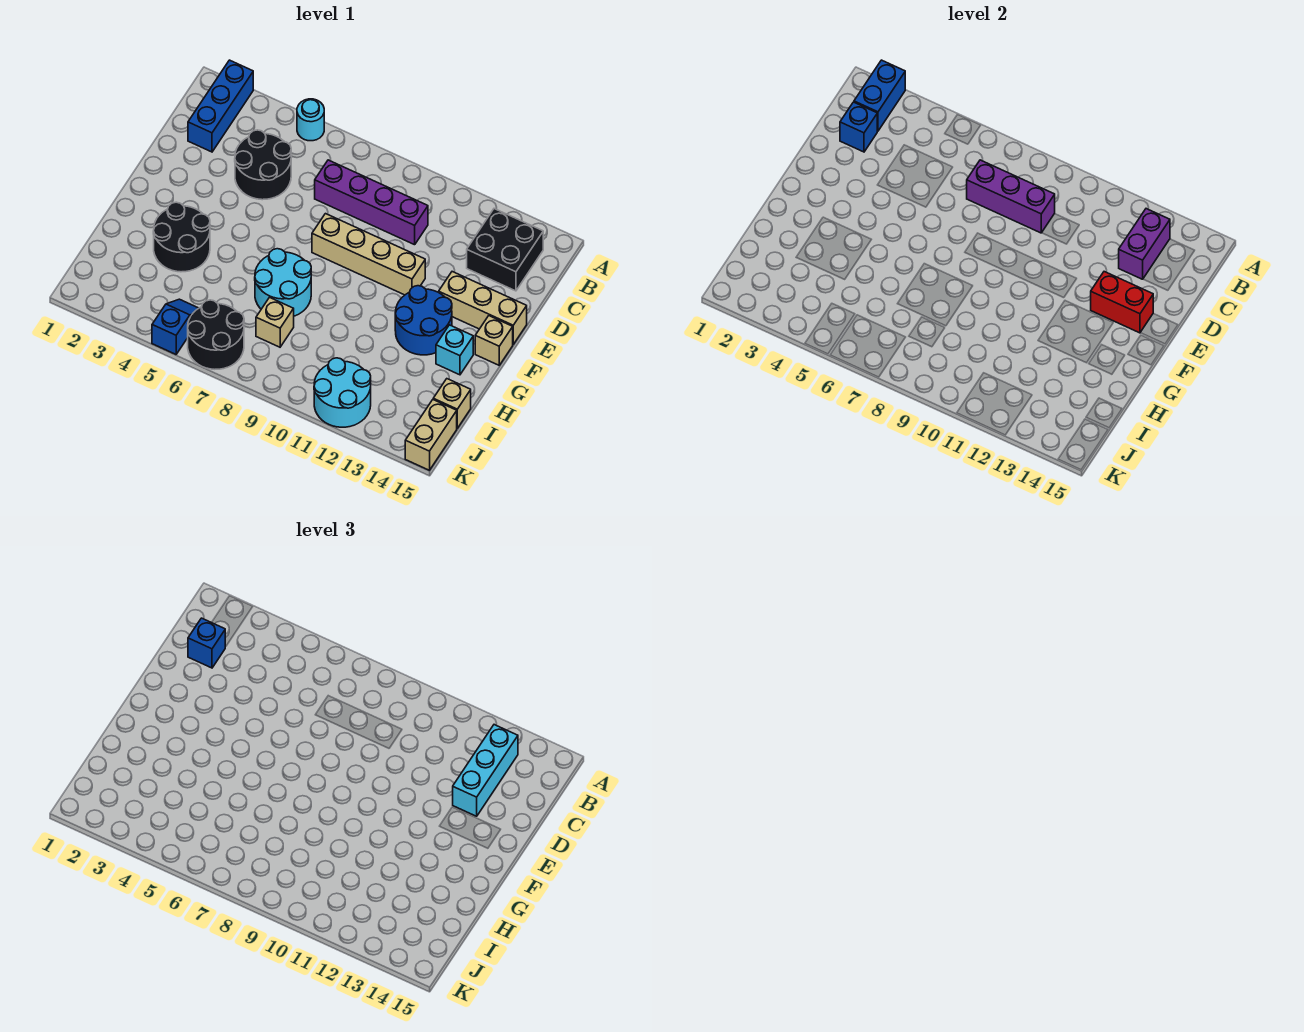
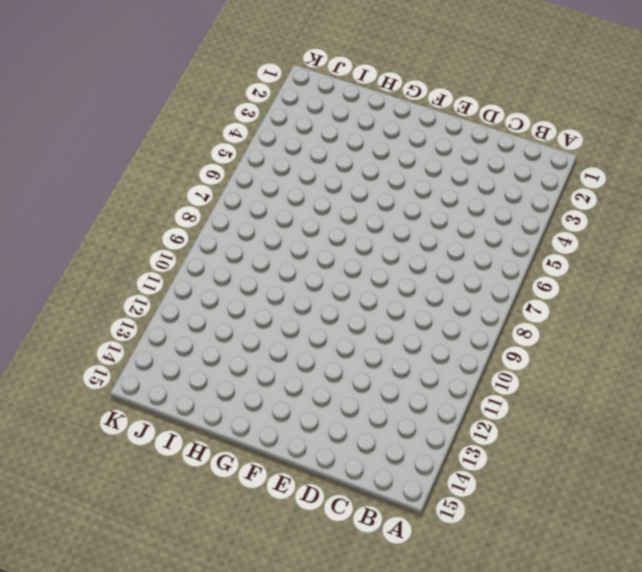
none -> blue brick A2:C2 level 1
none -> cyan round brick A5 level 1
none -> black brick B13:C14 level 1

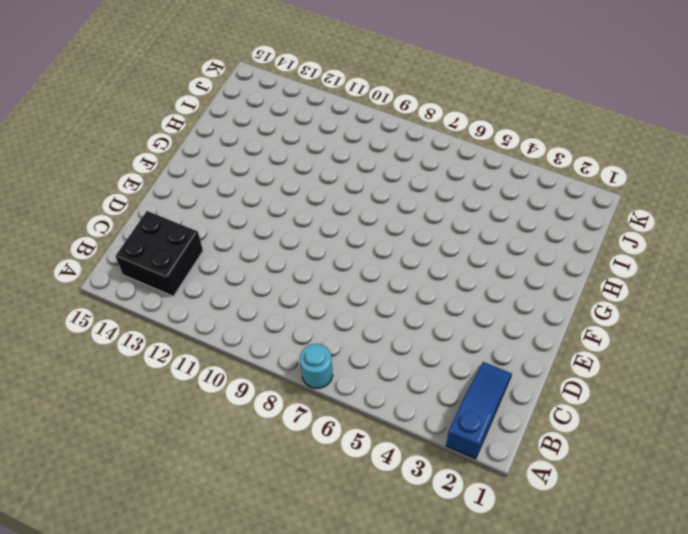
blue slope A2:C2 level 1 top A -> blue brick A2:C2 level 1
cyan round brick A7 level 1 -> cyan round brick A5 level 1
none -> black round brick C4:D5 level 1
none -> purple brick C7:C10 level 1
none -> tan brick E8:E11 level 1

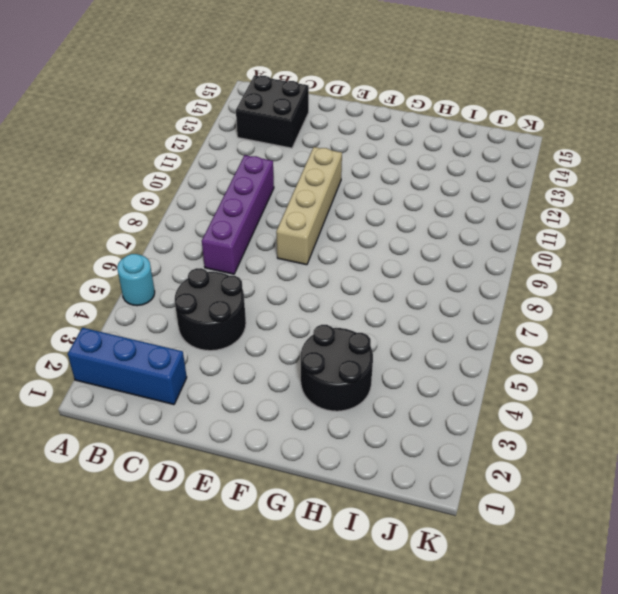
none -> tan brick E13:E15 level 1
none -> blue round brick F12:G13 level 1
none -> tan brick F15 level 1

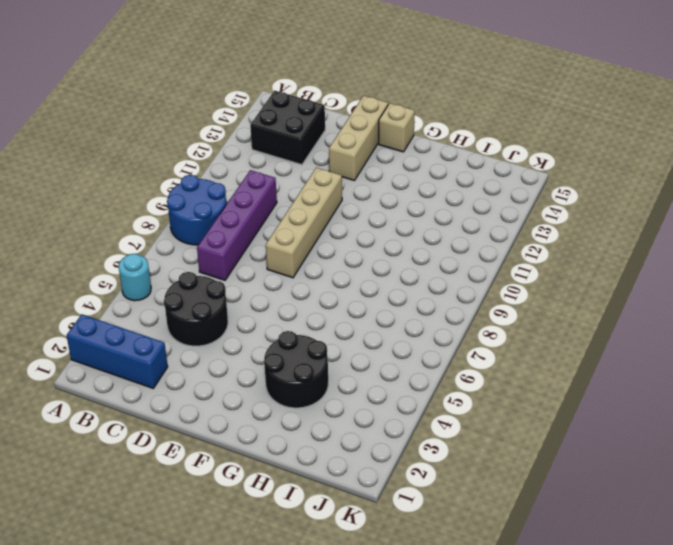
blue round brick A8:B9 level 1 -> blue round brick F12:G13 level 1
none -> cyan round brick G7:H8 level 1
none -> cyan brick G14 level 1
none -> tan brick I8 level 1

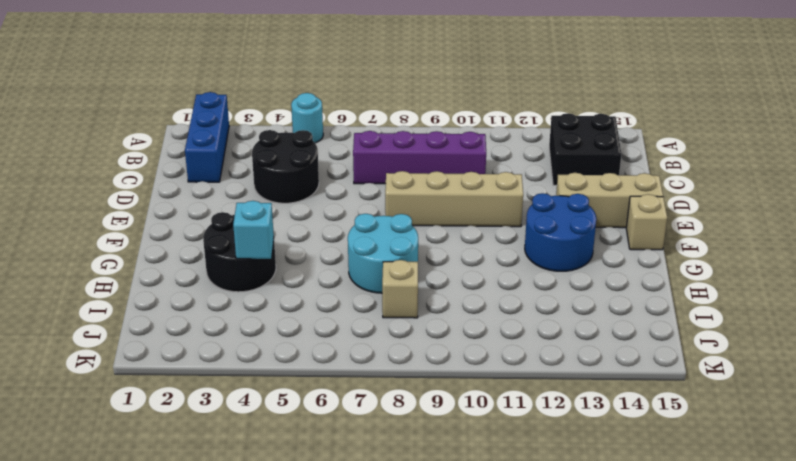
cyan brick H4 level 2 -> cyan brick G14 level 1
none -> tan brick I15 level 1
none -> blue slope J5:K5 level 1 top K
none -> black round brick J6:K7 level 1

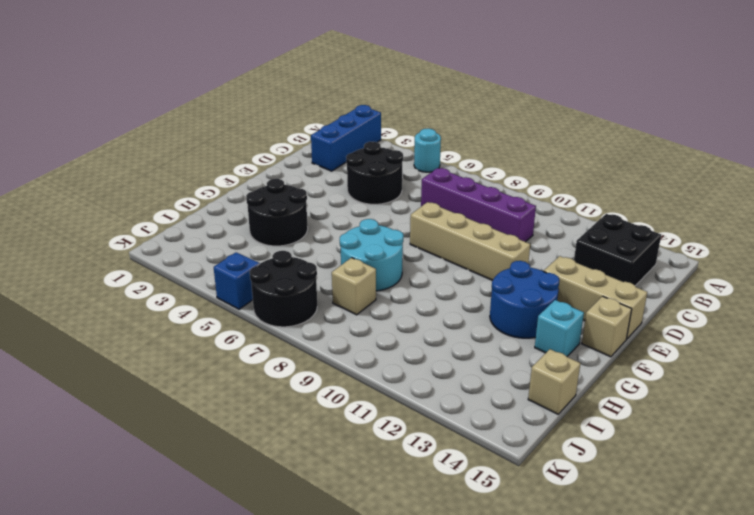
none -> cyan round brick J11:K12 level 1
none -> tan brick J15:K15 level 1
none -> blue brick A2:B2 level 2

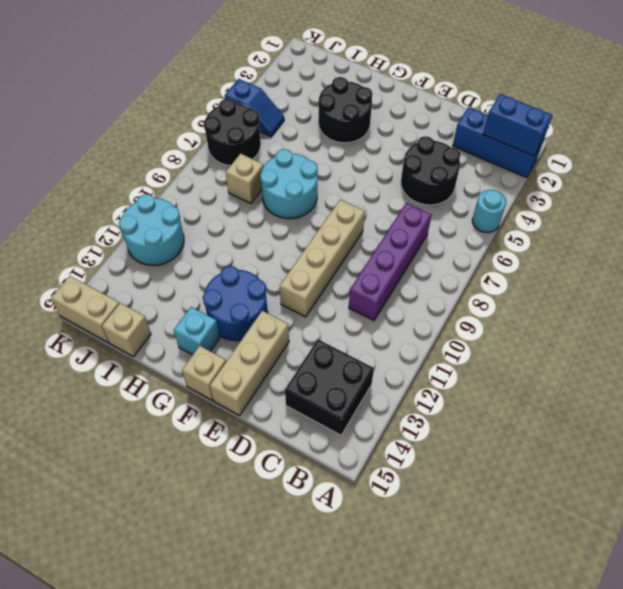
none -> purple brick B13:C13 level 2
none -> blue brick C2 level 2
none -> purple brick C7:C9 level 2

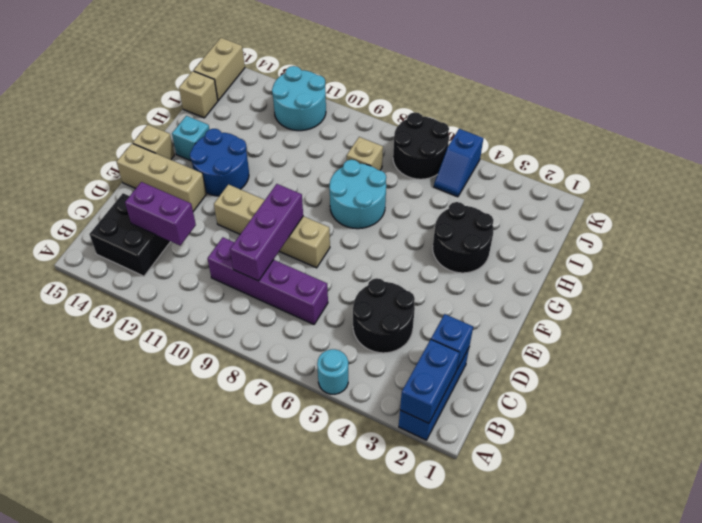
purple brick C9:E9 level 2 -> purple brick C7:C9 level 2
purple brick C12:C13 level 2 -> purple brick B13:C13 level 2
none -> red brick E13:E14 level 2
none -> cyan brick B13:D13 level 3
none -> blue brick C2 level 3

